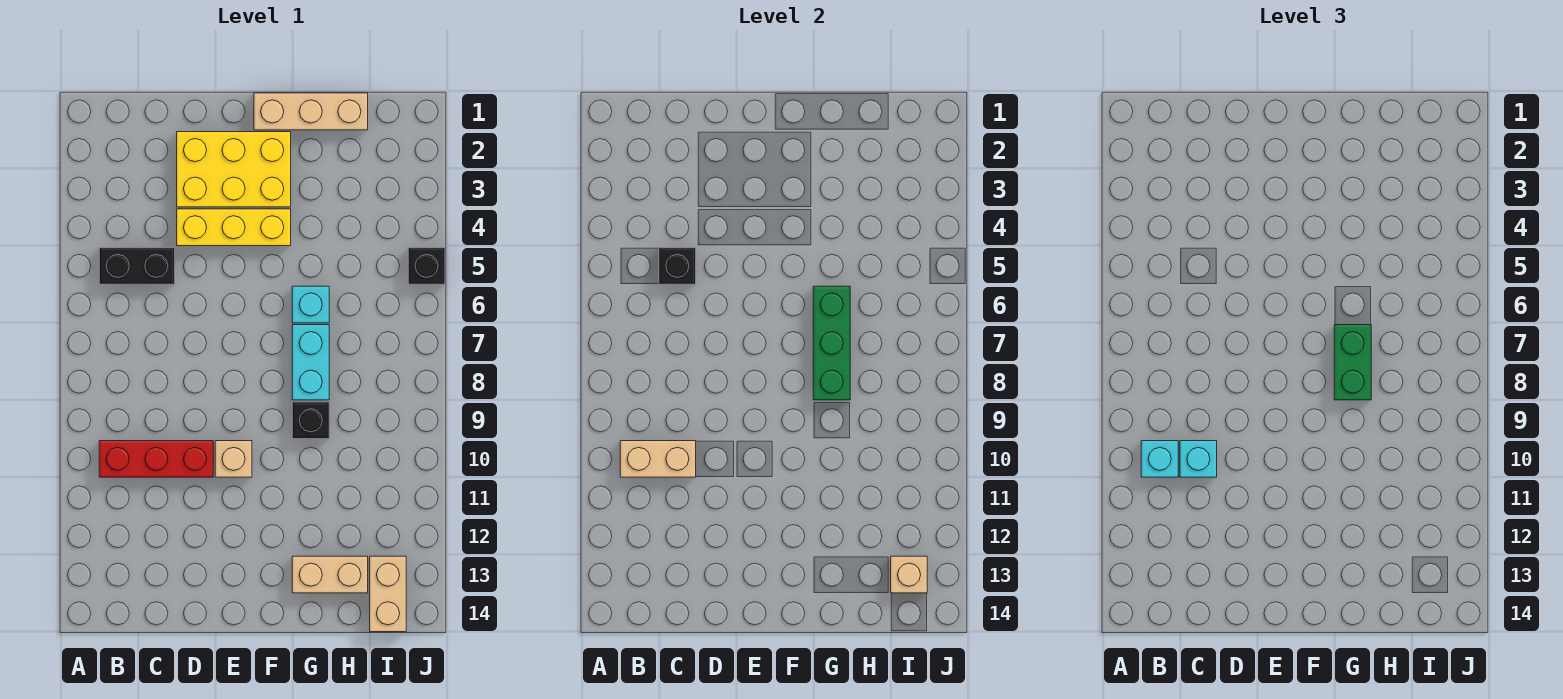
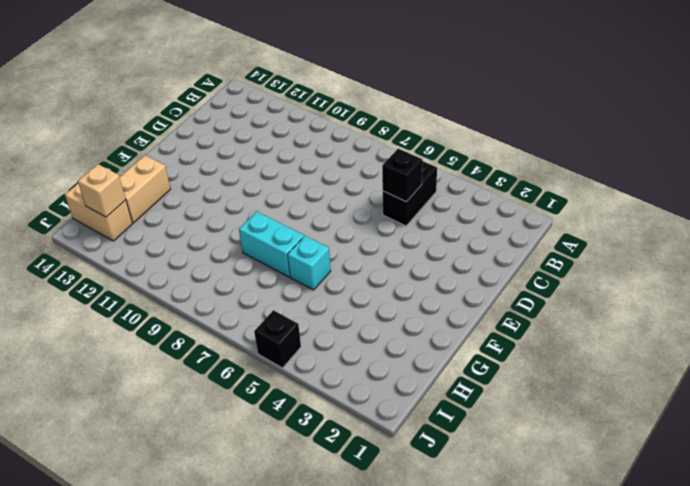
none -> red brick B10:D10 level 1
none -> yellow brick D2:F3 level 1
none -> yellow brick D4:F4 level 1

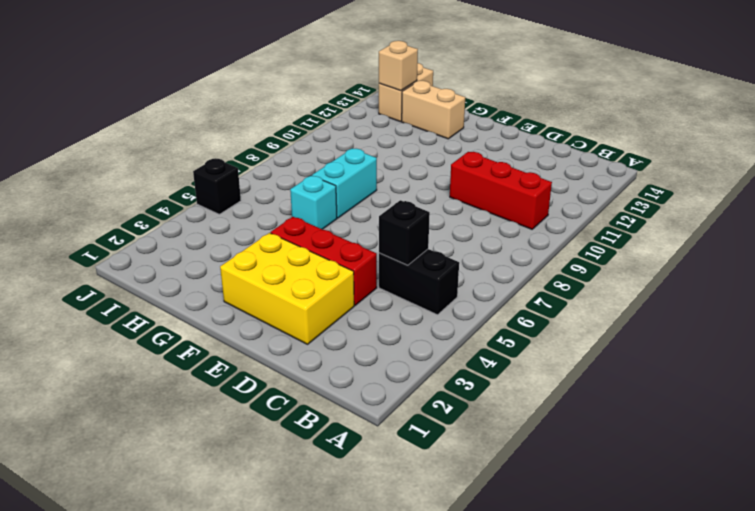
red brick D4:F4 level 1 -> yellow brick D4:F4 level 1
none -> tan brick E10 level 1
none -> tan brick F1:H1 level 1
none -> black brick G9 level 1

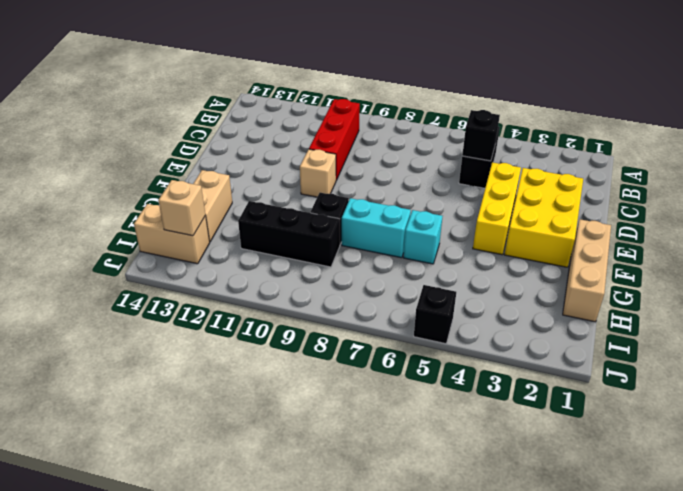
black brick H9:H11 level 1 -> none
none -> tan brick B10:C10 level 2
none -> green brick G6:G8 level 2
none -> cyan brick B10 level 3

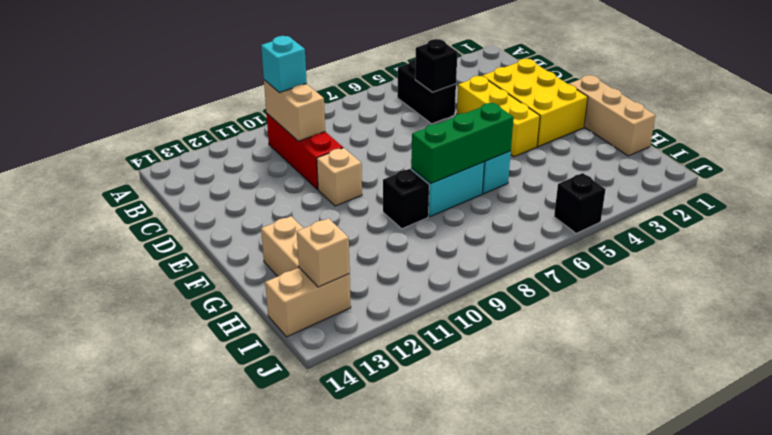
none -> cyan brick C10 level 3
none -> green brick G7:G8 level 3

